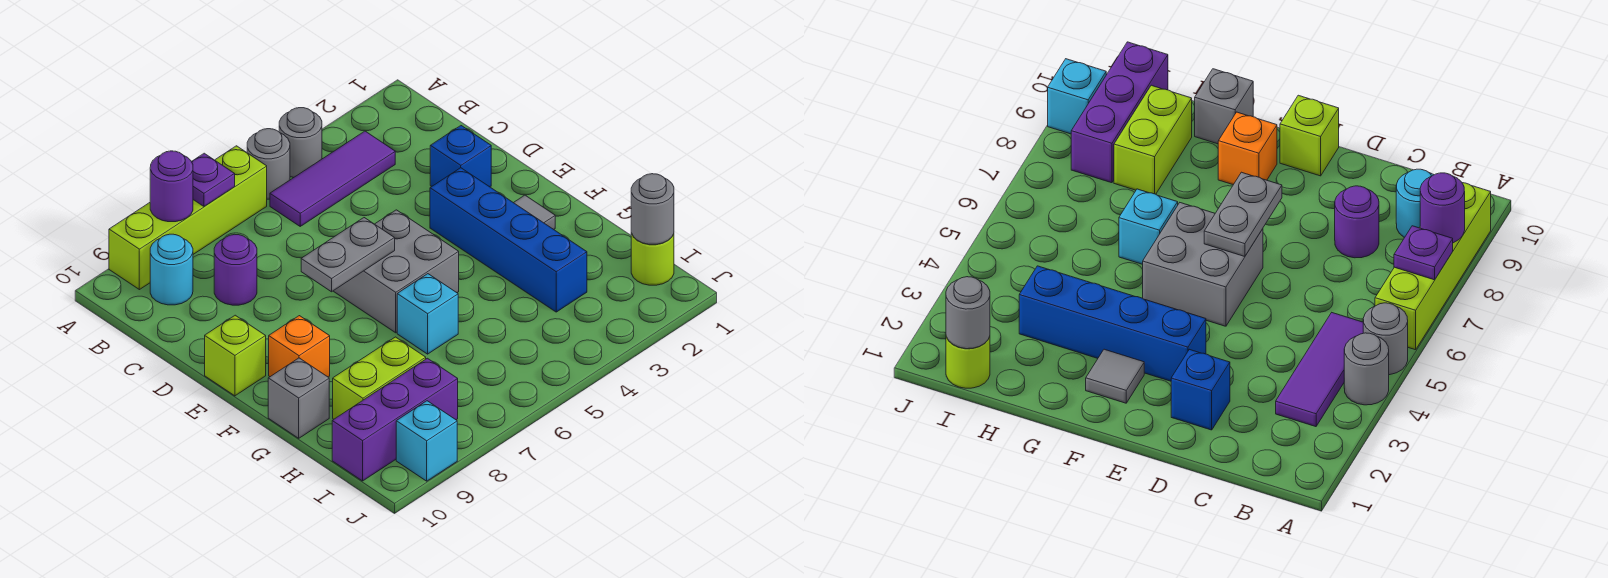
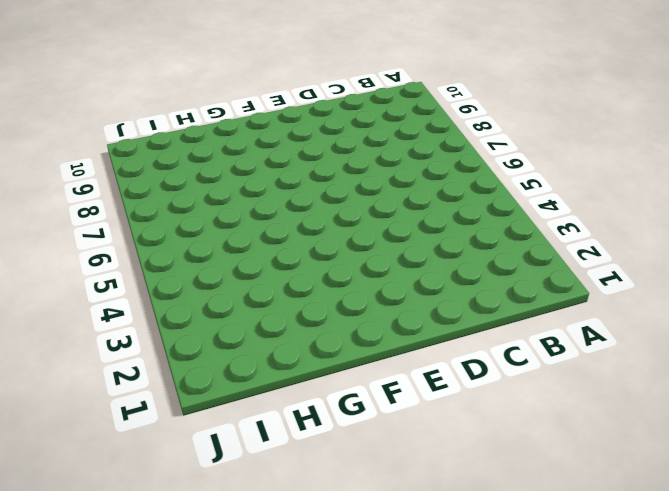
none -> grey round brick A4 level 1
none -> grey round brick A5 level 1
none -> lime brick A6:A9 level 1

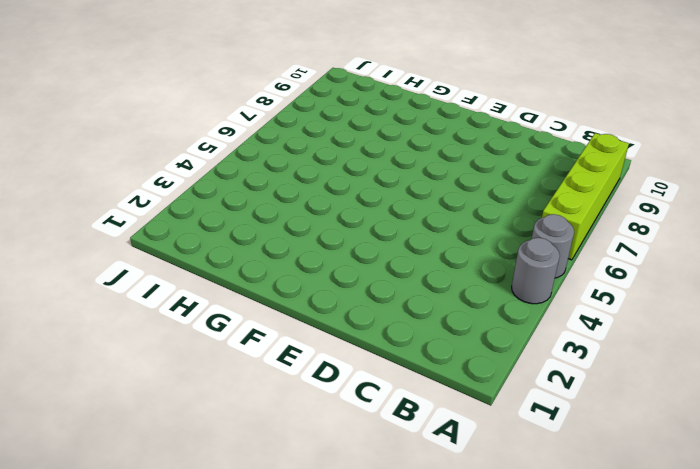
none -> purple tile B3:B5 level 1
none -> cyan round brick B9 level 1
none -> purple round brick C8 level 1

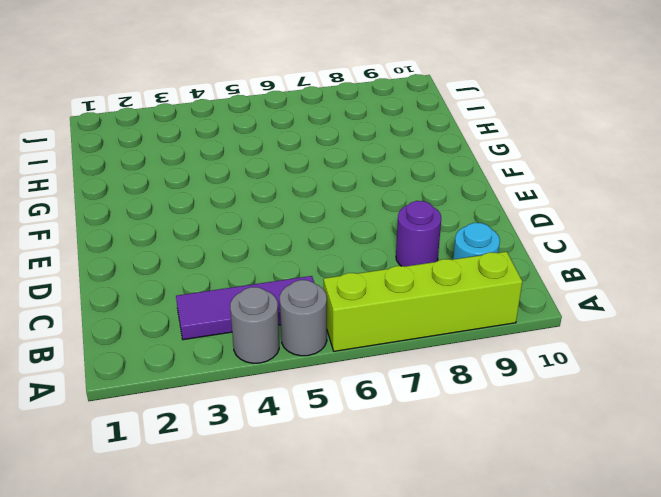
none -> blue brick D2 level 1
none -> blue brick E3:H3 level 1
none -> grey brick E5:F6 level 1

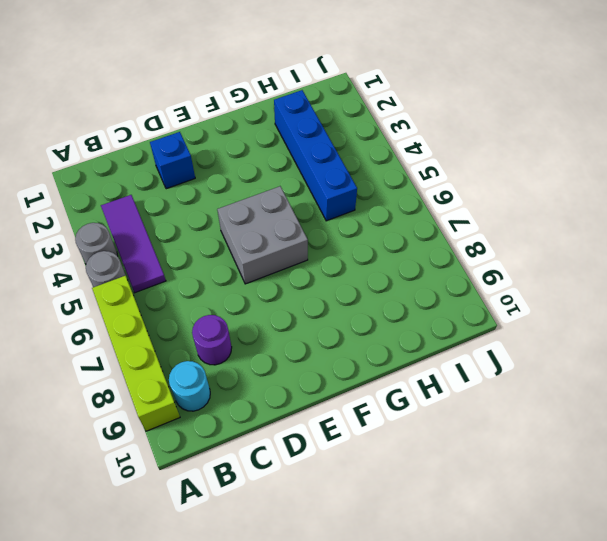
blue brick H2:H5 level 1 -> blue brick E3:H3 level 1
none -> lime brick E10 level 1
none -> grey tile F2 level 1
none -> orange brick F9 level 1

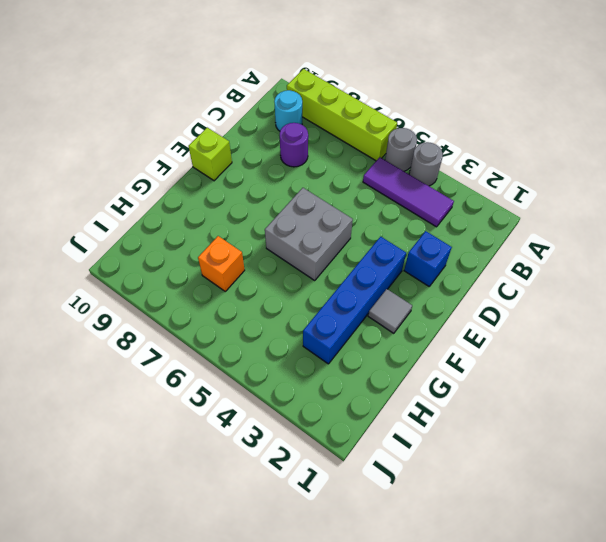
orange brick H7 level 1 -> orange brick F9 level 1
none -> cyan brick G6 level 1
none -> grey brick G10 level 1
none -> lime brick H8:H9 level 1

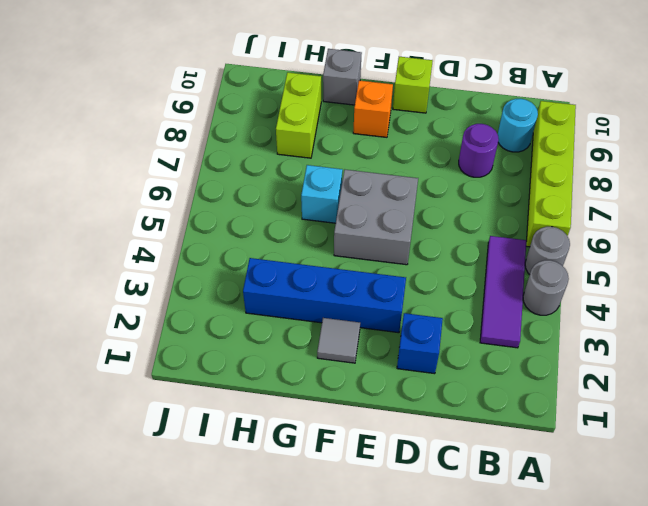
none -> lime round brick I1 level 1
none -> purple brick I8:I10 level 1
none -> cyan brick J9 level 1

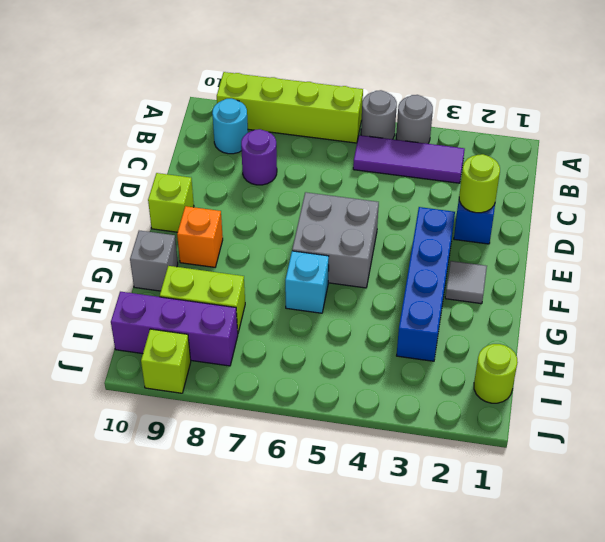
lime round brick D2 level 2 -> none
lime brick J9 level 1 -> cyan brick J9 level 1
none -> purple plate A7 level 2
none -> purple round brick A8 level 2
none -> grey plate E6:E7 level 2

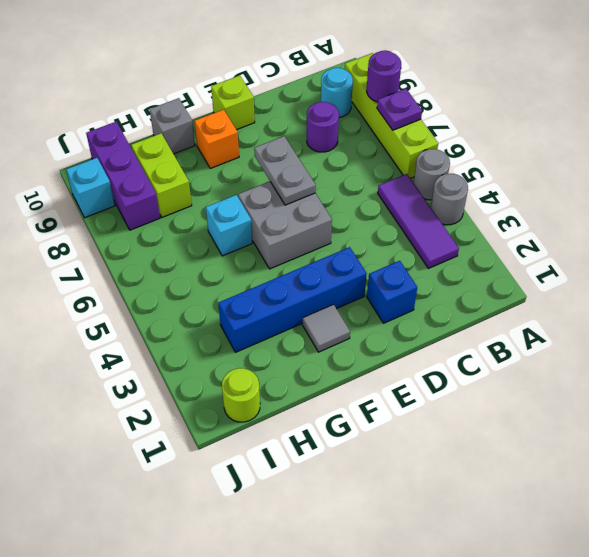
none -> grey round brick I1 level 2

